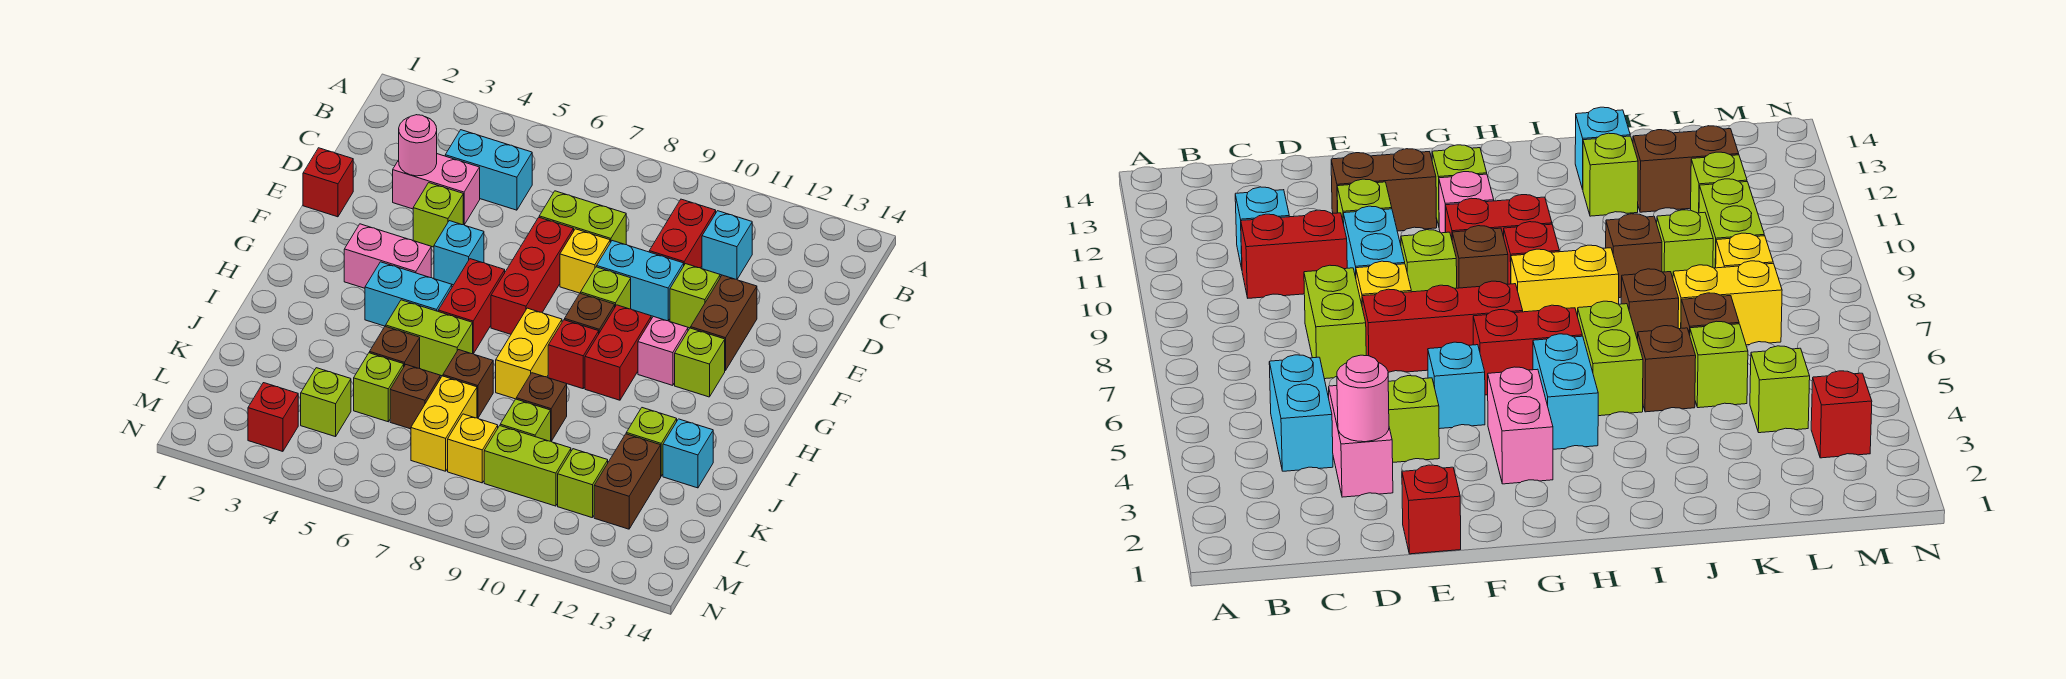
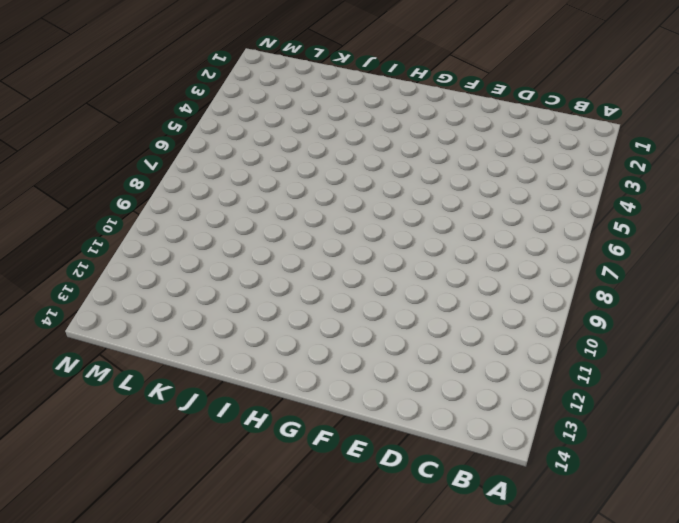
none -> cyan brick C4:C5 level 1
none -> red brick C10:D10 level 1
none -> cyan brick C11 level 1
none -> pink brick D3:D4 level 1

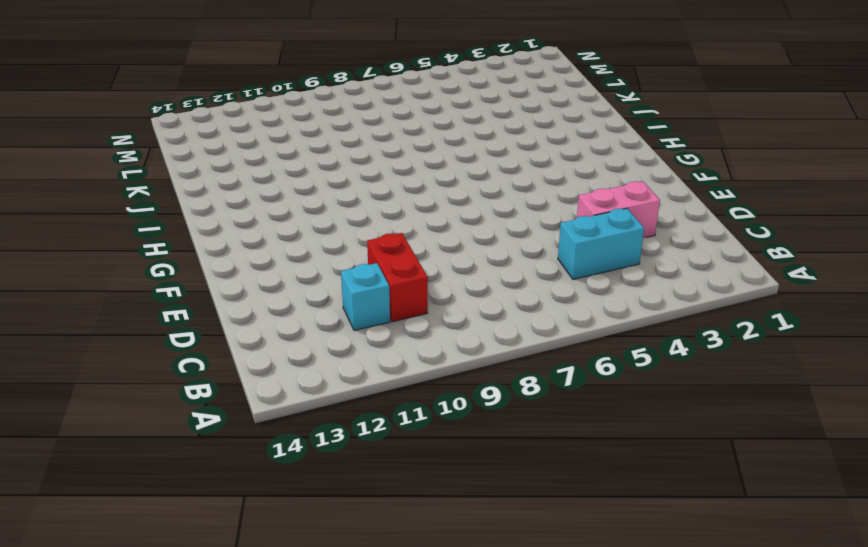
none -> lime brick D7:D8 level 1
none -> red brick E1 level 1
none -> lime brick E4 level 1
none -> red brick E7:G7 level 1

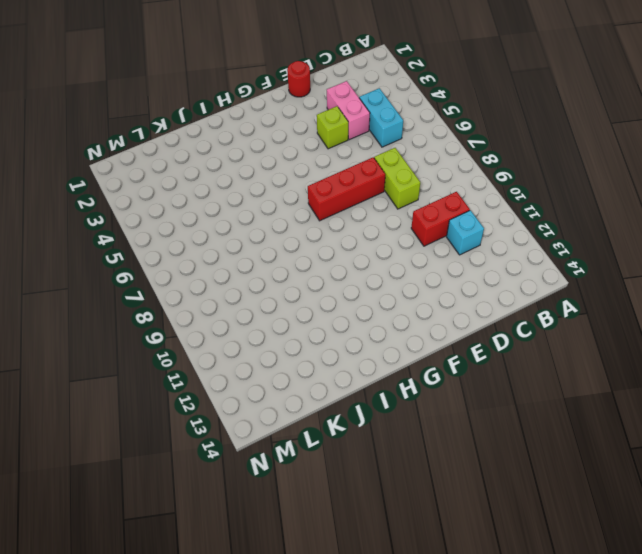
red round brick E1 level 1 -> red brick E1 level 1
none -> yellow brick E8 level 1
none -> cyan brick E9:E10 level 1
none -> lime brick E11 level 1
none -> brown brick E12:F12 level 1

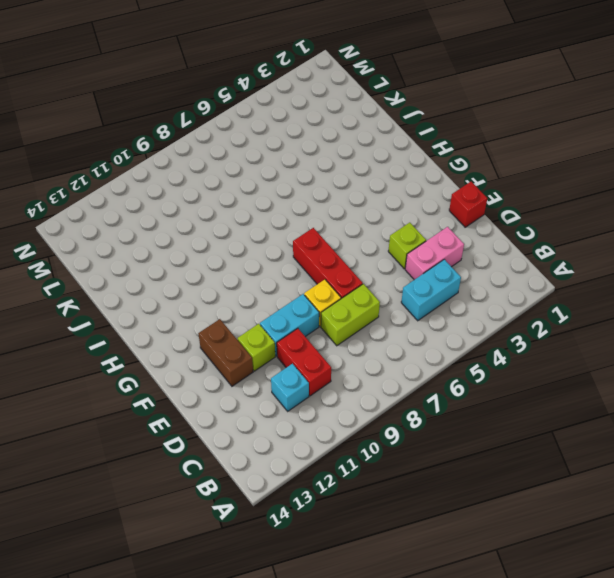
none -> cyan brick F5 level 1
none -> lime brick F9 level 1
none -> pink brick G3:G4 level 1
none -> red brick G6:H6 level 1

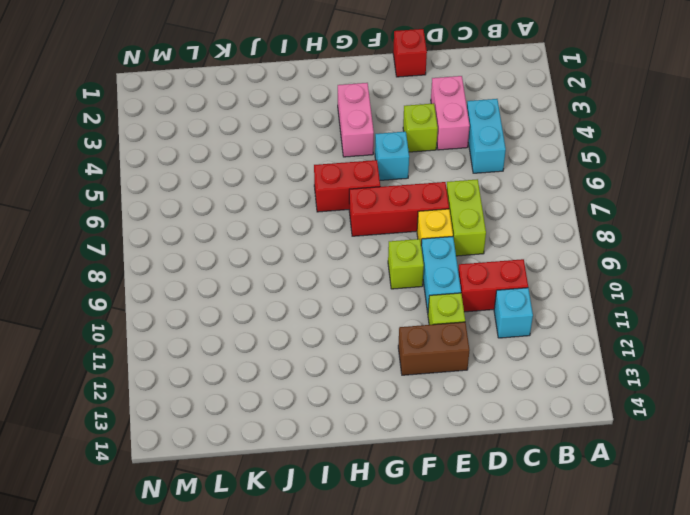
none -> brown brick G9 level 1
none -> red brick G10:H10 level 1
none -> pink brick G11 level 1
none -> lime brick G12 level 1

